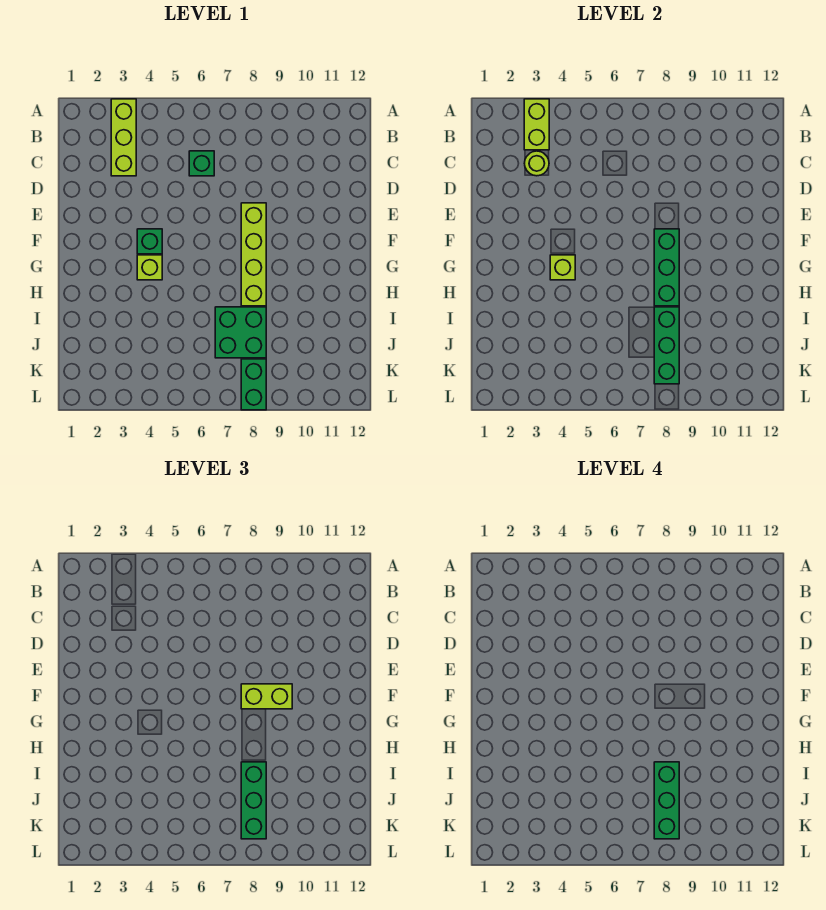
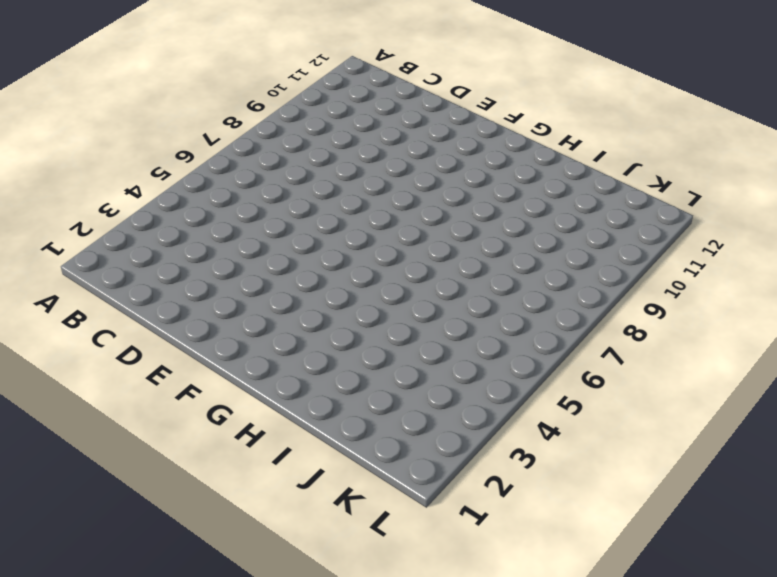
none -> lime brick A3:C3 level 1
none -> green brick C6 level 1
none -> lime brick E8:H8 level 1

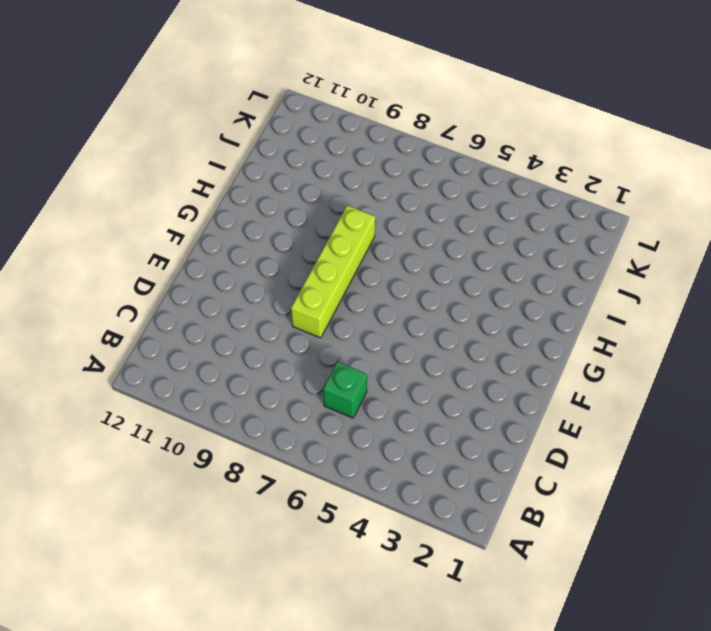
none -> lime brick A3:C3 level 1
none -> green brick F4 level 1
none -> lime brick G4 level 1

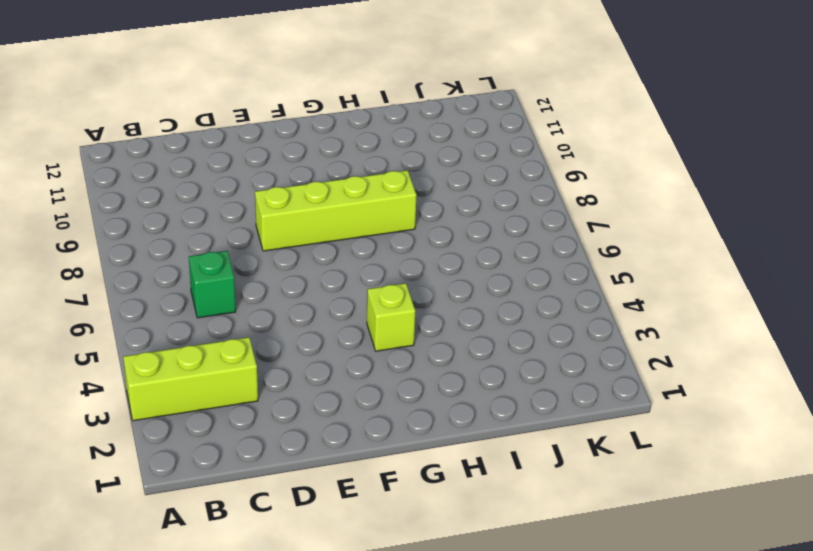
none -> green brick F4 level 1
none -> green brick I7:J8 level 1
none -> green brick K8:L8 level 1

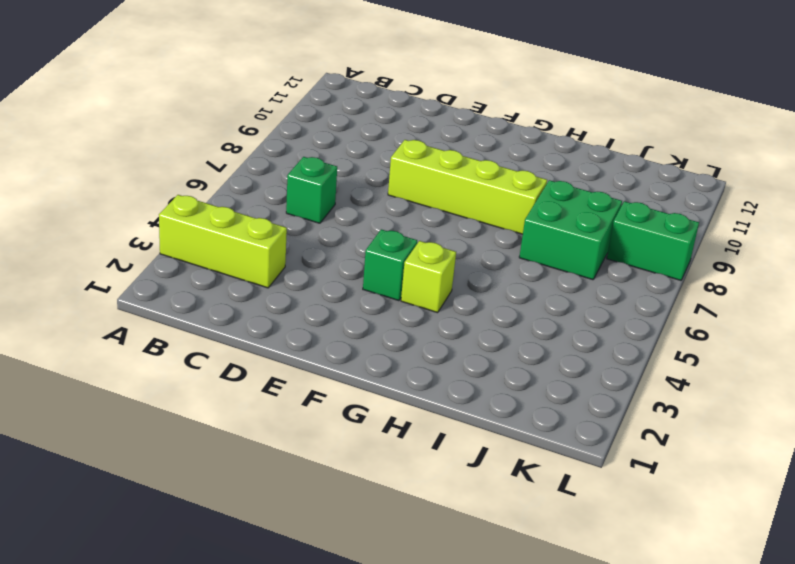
none -> lime brick A3:B3 level 2
none -> lime round brick C3 level 2
none -> green brick F8:H8 level 2

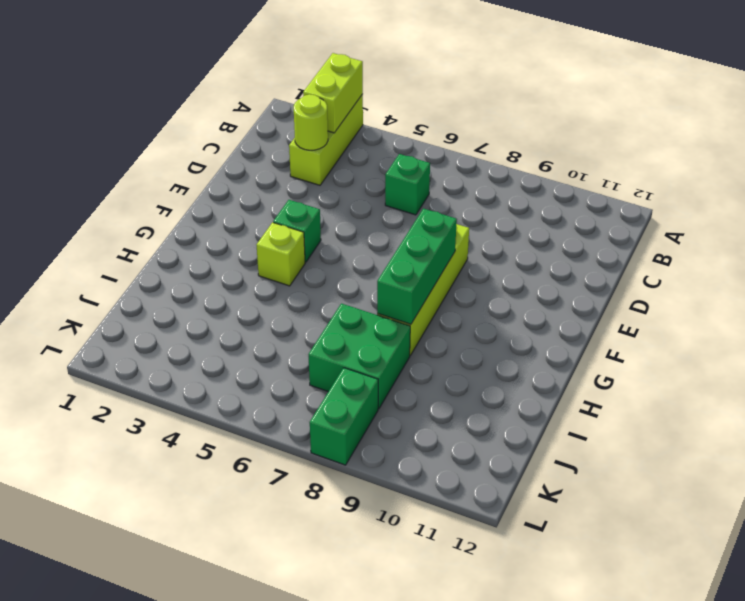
none -> lime brick G4 level 2
none -> green brick I8:K8 level 2
none -> lime brick F8:F9 level 3

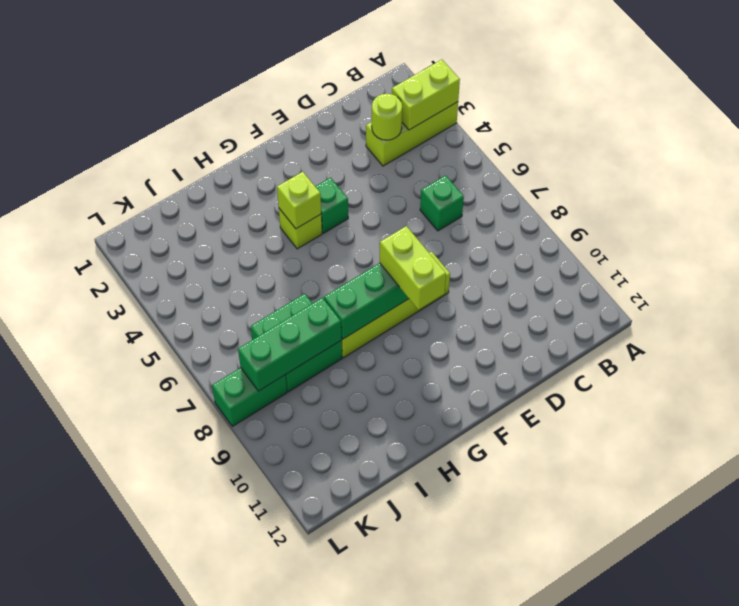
none -> green brick I8:K8 level 3
none -> green brick I8:K8 level 4

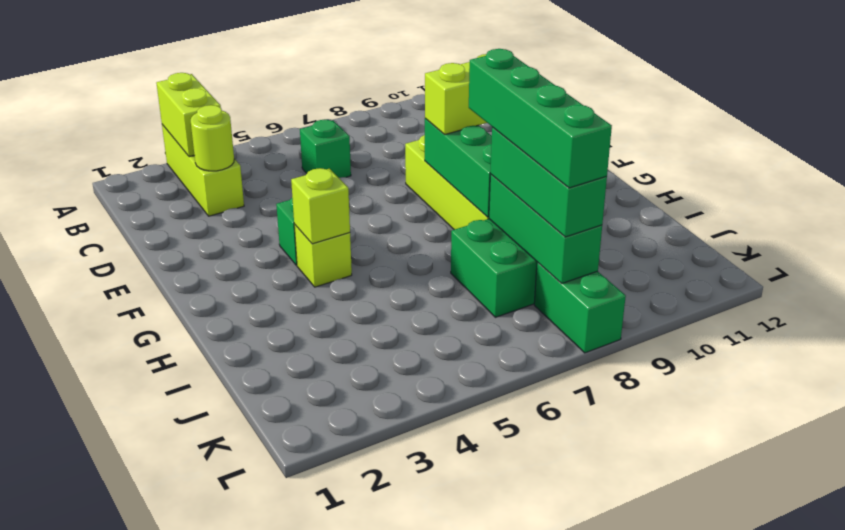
green brick H8:K8 level 4 -> green brick I8:K8 level 4

